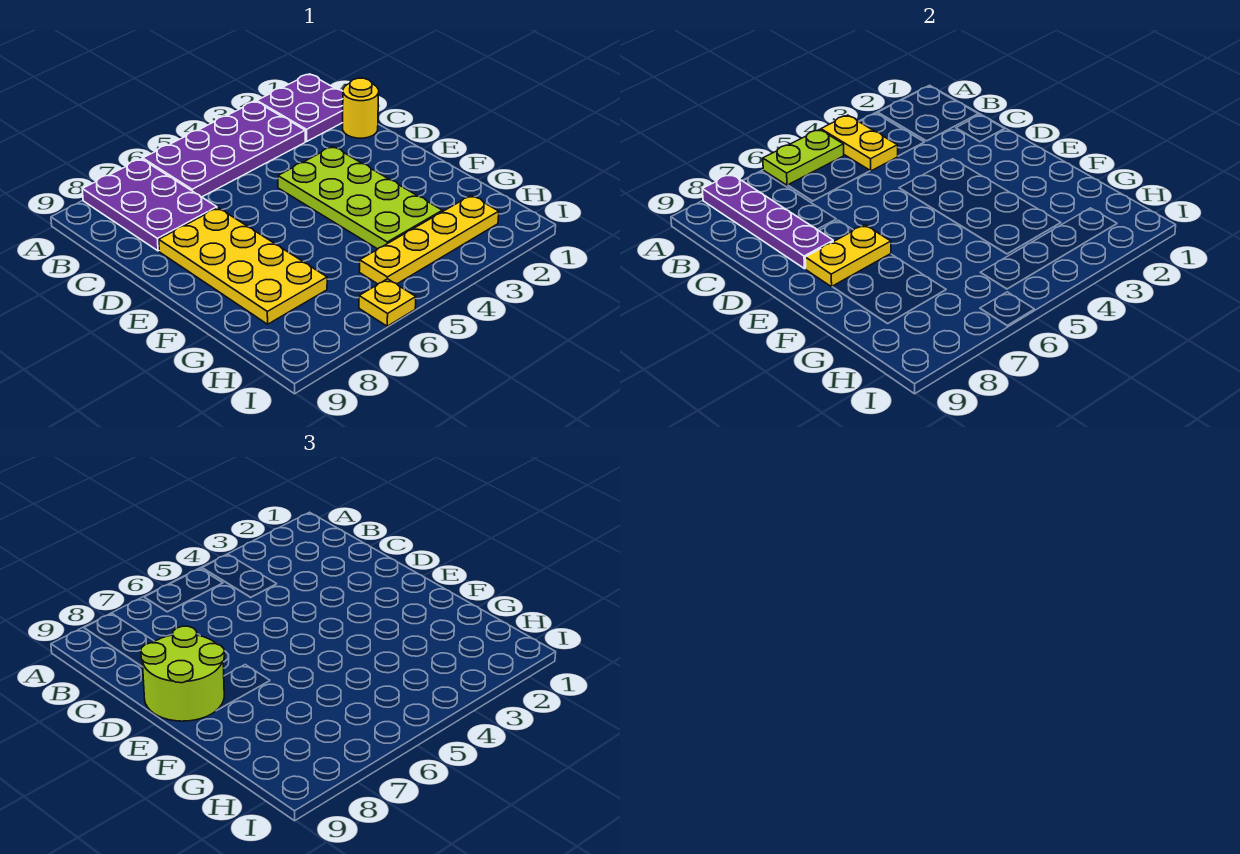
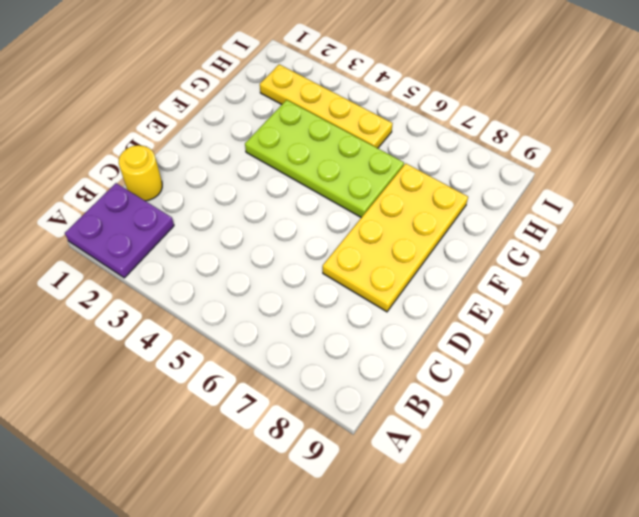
lime plate F3:G6 level 1 -> lime plate D3:G4 level 1
none -> purple plate A3:B6 level 1
none -> purple plate A7:C8 level 1
none -> yellow plate I6 level 1

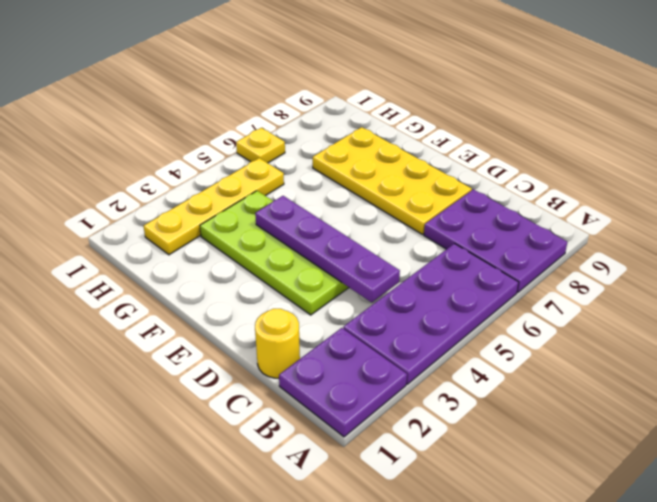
purple plate C4:F4 level 2 -> purple plate A8:D8 level 2
none -> yellow plate A4:B4 level 2
none -> lime plate A5:A6 level 2
none -> yellow plate E7:E8 level 2

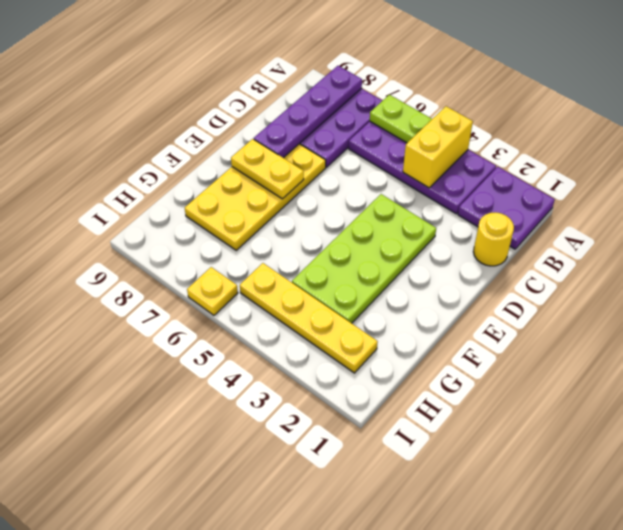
yellow brick A4:B4 level 2 -> yellow plate A4:B4 level 2
none -> lime round brick D8:E9 level 3

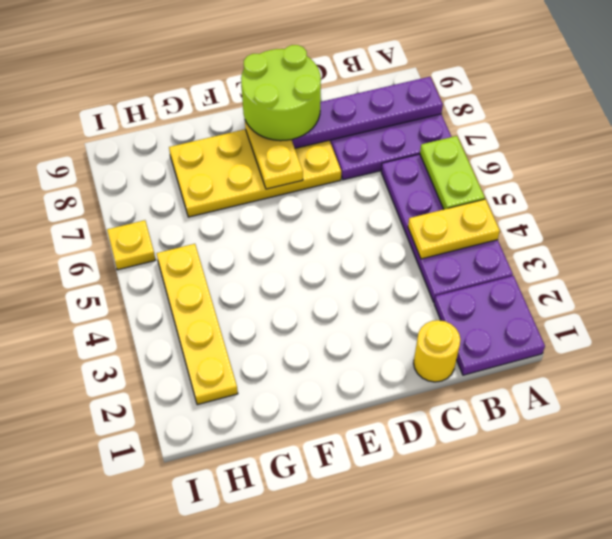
none -> lime plate D3:G4 level 1

